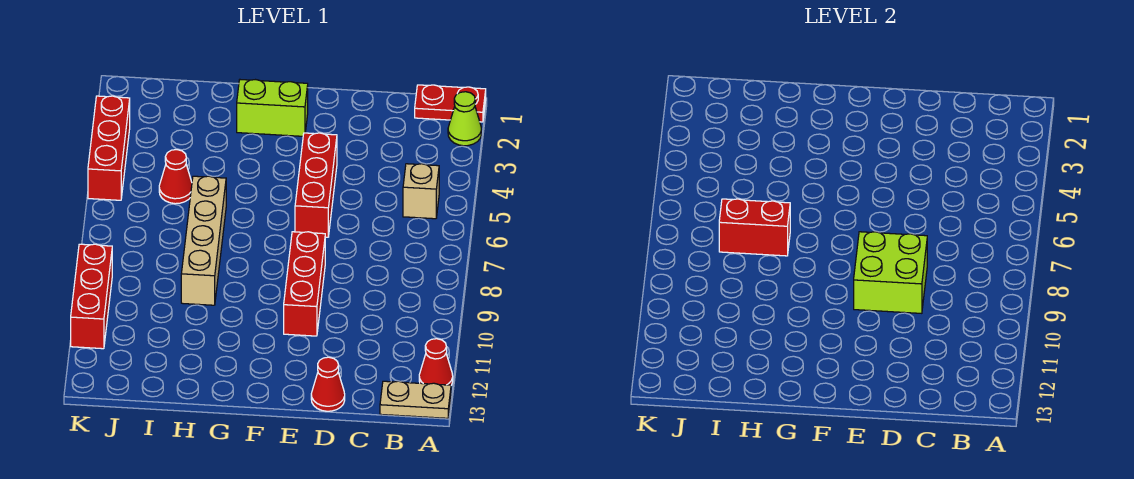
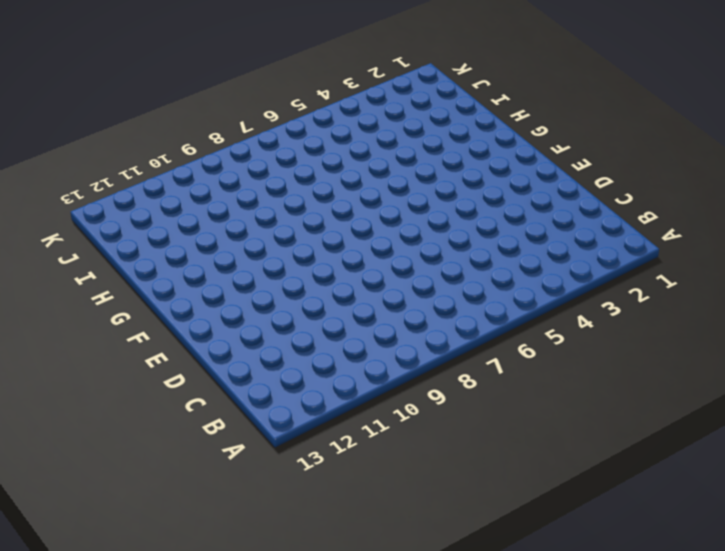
none -> red plate A1:B1 level 1
none -> lime cone A2 level 1
none -> red cone A12 level 1

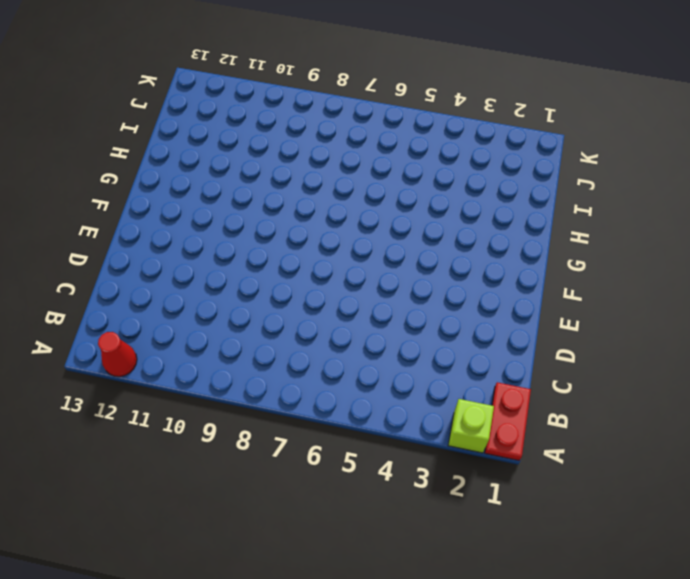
lime brick A2 level 1 -> lime cone A2 level 1
none -> tan plate A13:B13 level 1
none -> tan brick B5 level 1
none -> red cone D13 level 1

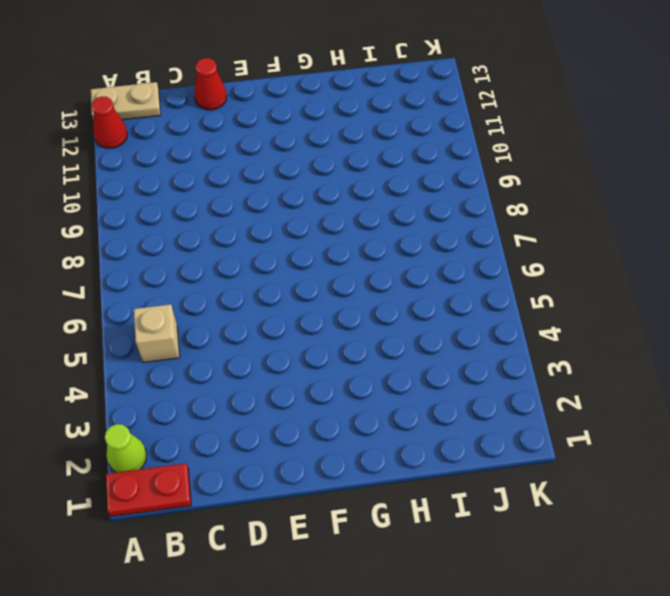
none -> red brick E4:E6 level 1
none -> red brick E8:E10 level 1
none -> lime brick F2:G2 level 1

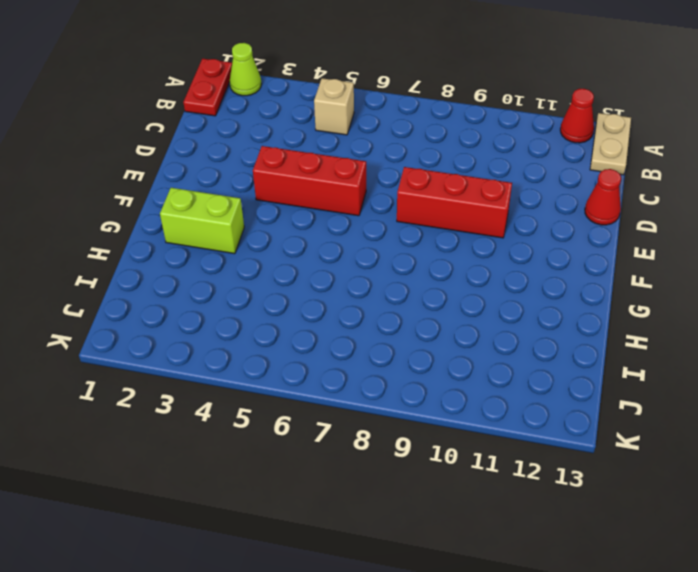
lime brick G2:G3 level 1 -> lime brick F2:G2 level 1
none -> tan brick H6:H9 level 1
none -> red cone I5 level 1
none -> red brick K3:K5 level 1

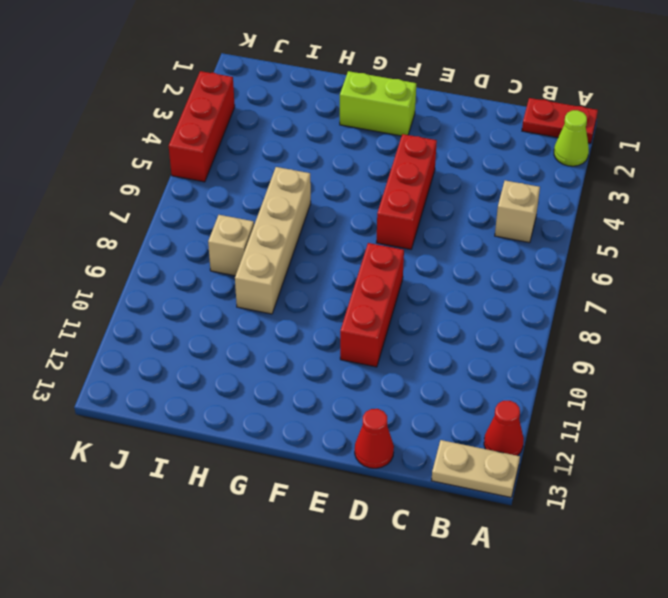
tan brick I8 level 1 -> none
none -> red cone I5 level 1
none -> red brick K9:K11 level 1
none -> lime brick D8:E9 level 2

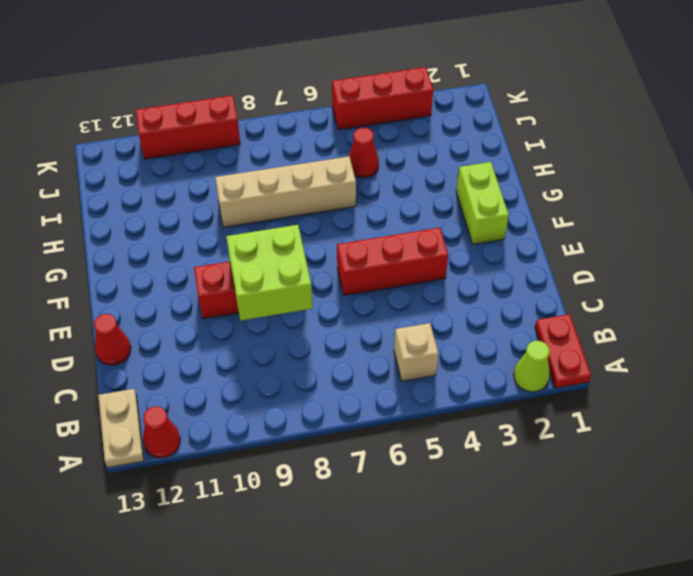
none -> red brick H7:I7 level 2

